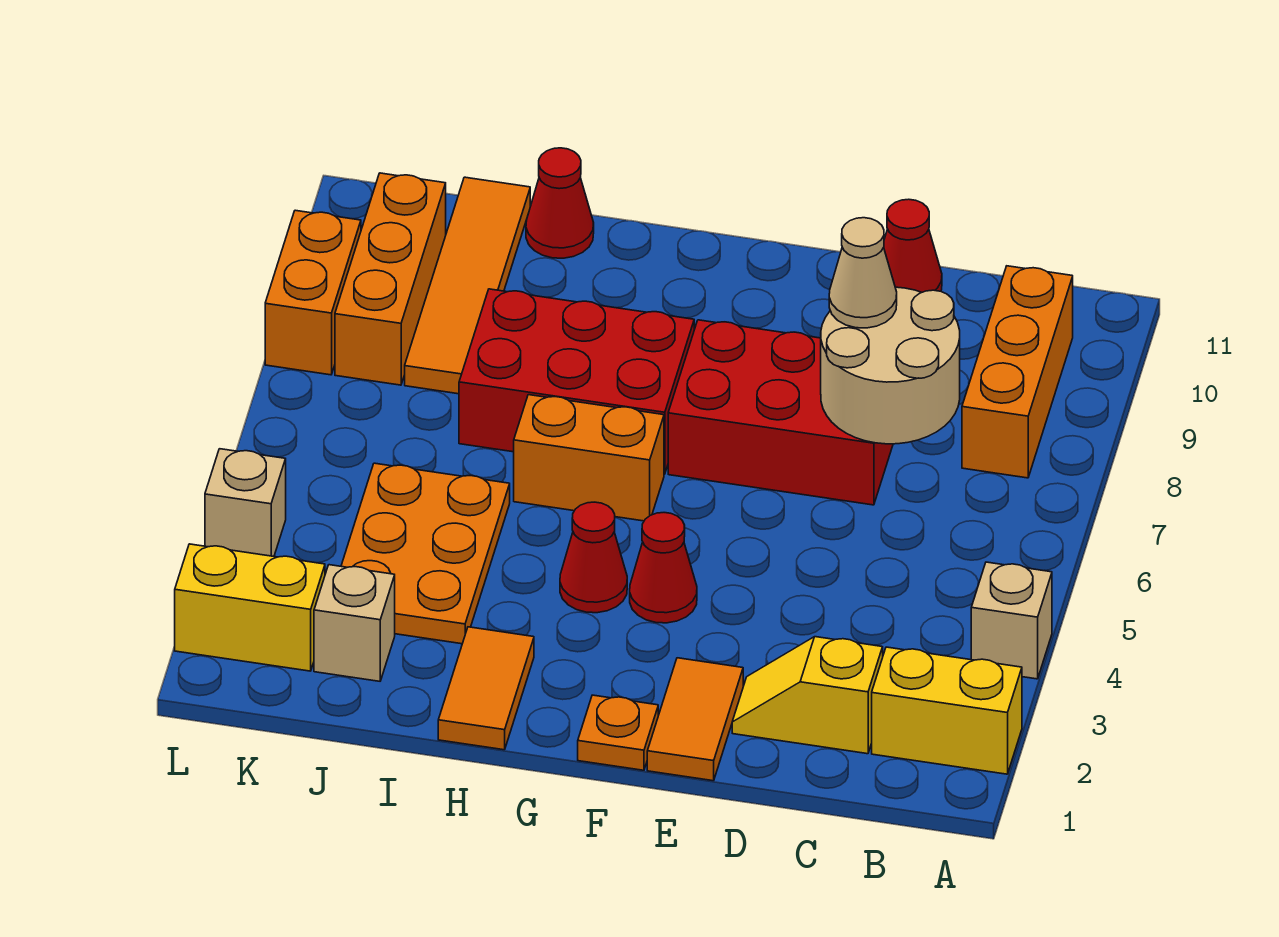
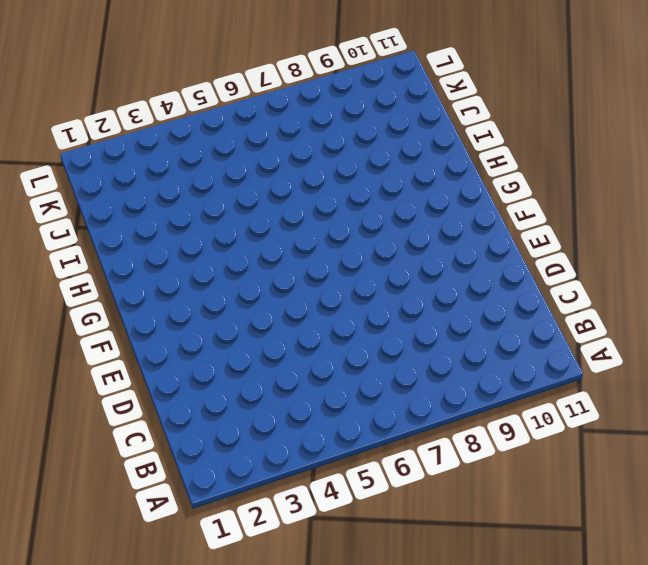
none -> yellow brick A2:B2 level 1
none -> tan brick A4 level 1
none -> orange brick B8:B10 level 1

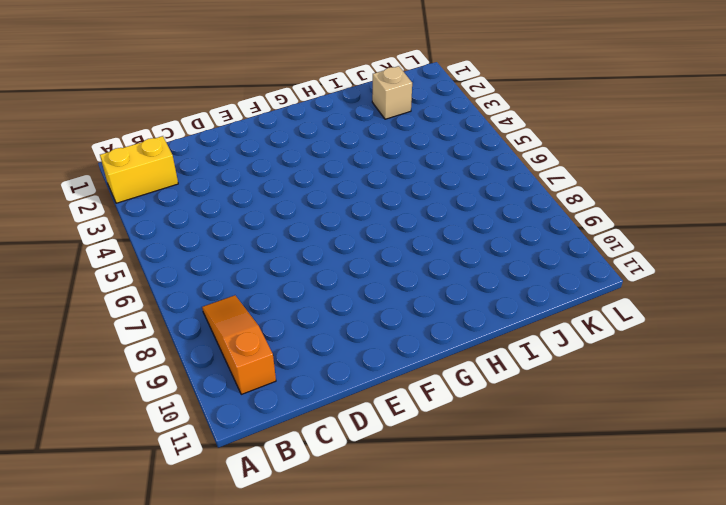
orange slope B8:B10 level 1 top 10 -> orange brick B8:B10 level 1
none -> tan brick A4 level 1
none -> yellow slope C2:D2 level 1 top C
none -> red brick D7:F8 level 1

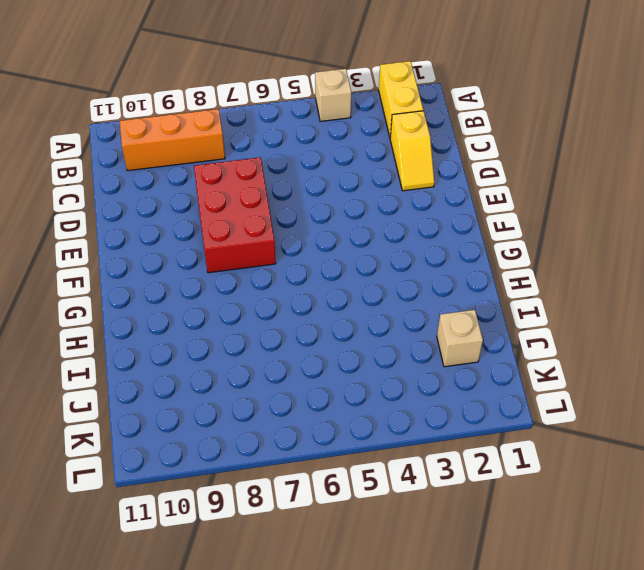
none -> red cone D11 level 1
none -> orange tile E1:E2 level 1
none -> orange plate F1 level 1

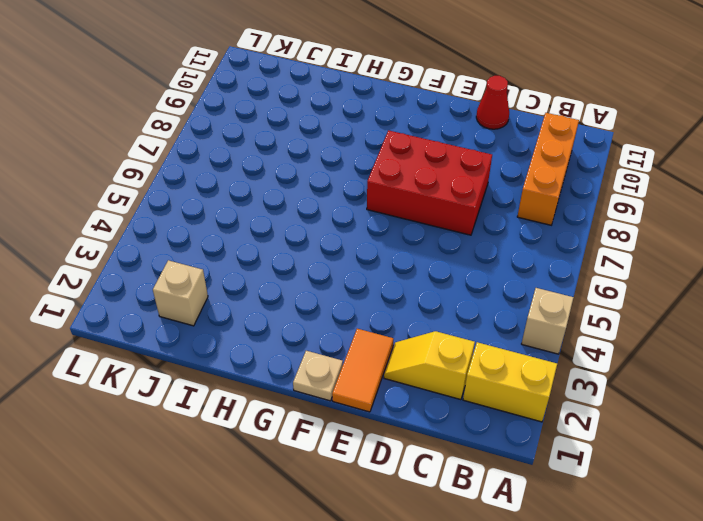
tan plate F1 level 1 -> orange plate F1 level 1
none -> red cone F4 level 1
none -> red cone G4 level 1
none -> orange brick G6:H6 level 1

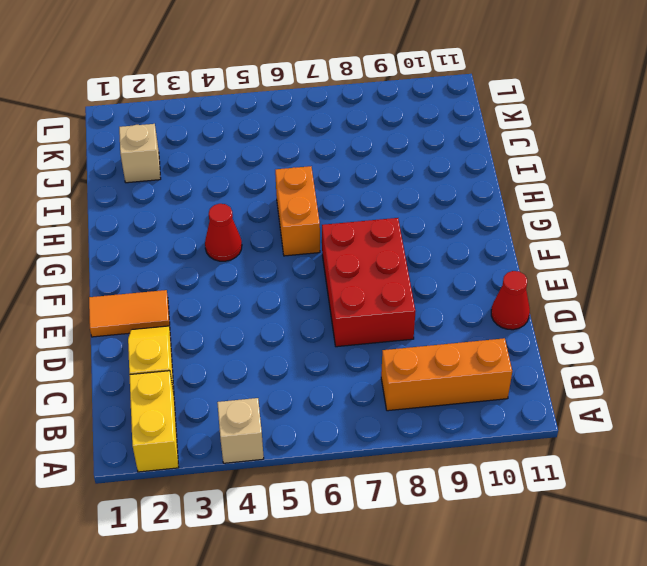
none -> orange plate F1 level 1
none -> red cone F4 level 1
none -> red brick G7:I8 level 1

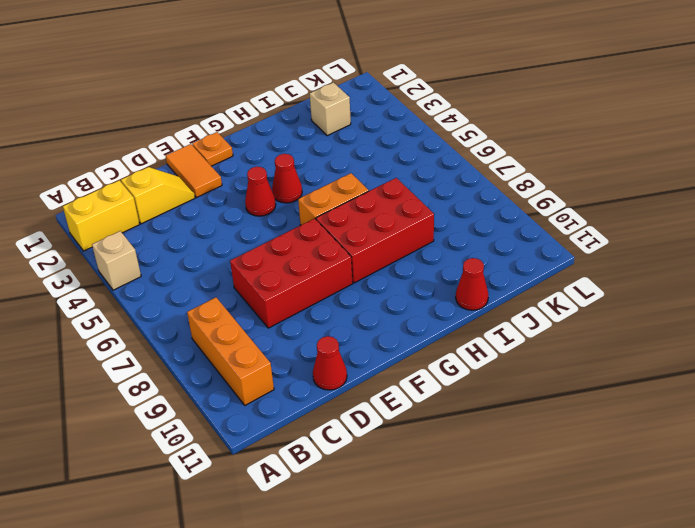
none -> orange tile H1:H2 level 1
none -> orange plate I3:J5 level 1
none -> orange tile J8:J11 level 1

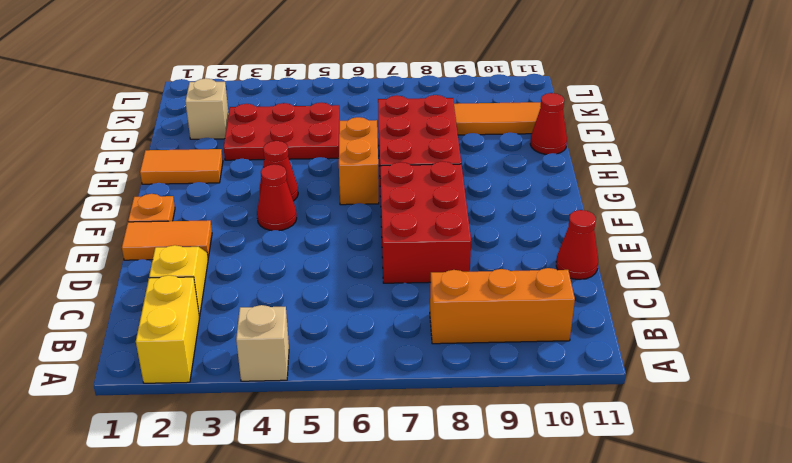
red plate I3:J5 level 1 -> orange plate I3:J5 level 1
none -> yellow brick K2:L2 level 1
none -> orange brick K8:K10 level 1
none -> tan brick L4 level 1

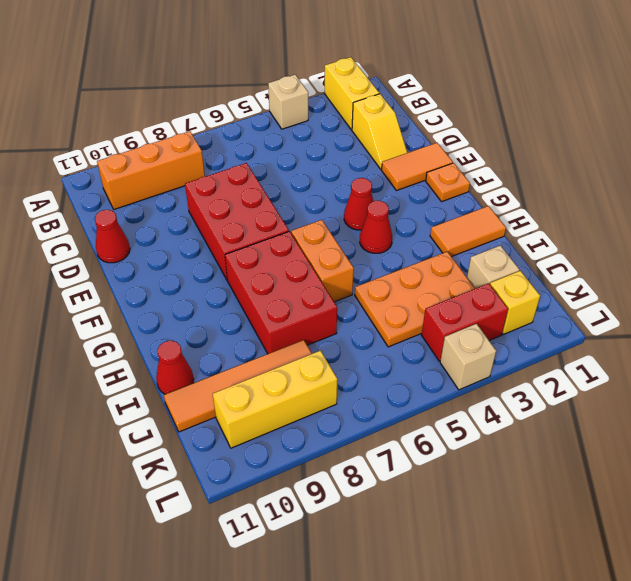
yellow brick K2 level 1 -> yellow brick K2:L2 level 1
red brick K3:K4 level 1 -> none
yellow brick K8:K10 level 1 -> orange brick K8:K10 level 1
none -> orange brick L8:L9 level 1
none -> tan round brick C7:D8 level 2
none -> tan cone D8 level 3

